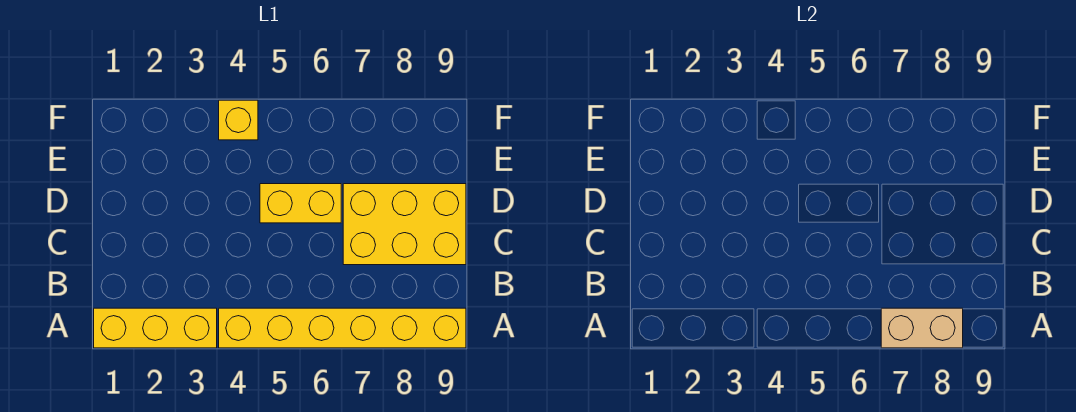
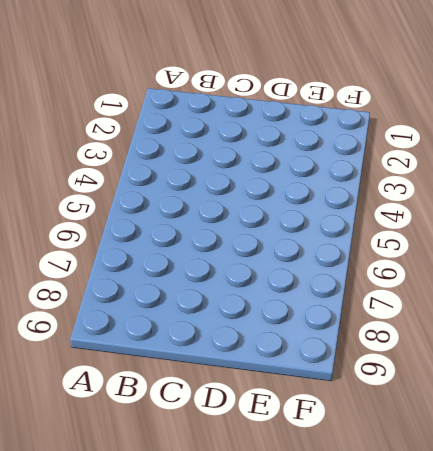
none -> yellow brick A1:A3 level 1
none -> yellow brick A4:A9 level 1

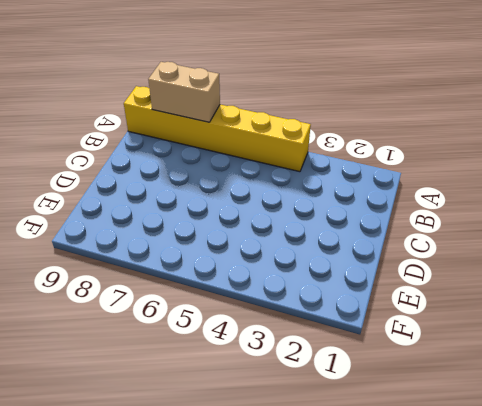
none -> yellow brick A1:A3 level 1
none -> yellow brick C7:D9 level 1

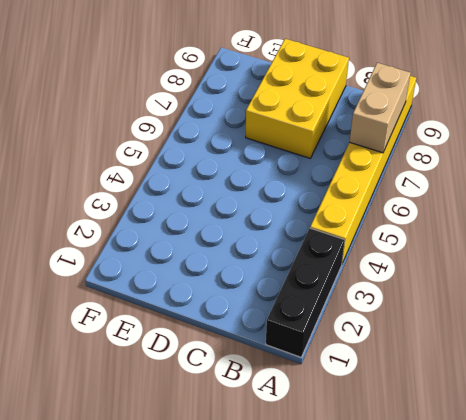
black brick A1:A3 level 1 -> yellow brick A1:A3 level 1
none -> yellow brick D5:D6 level 1
none -> yellow brick F4 level 1

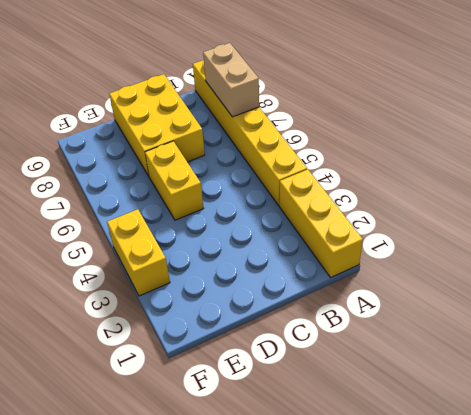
yellow brick F3:F4 level 1 -> yellow brick F4 level 1

